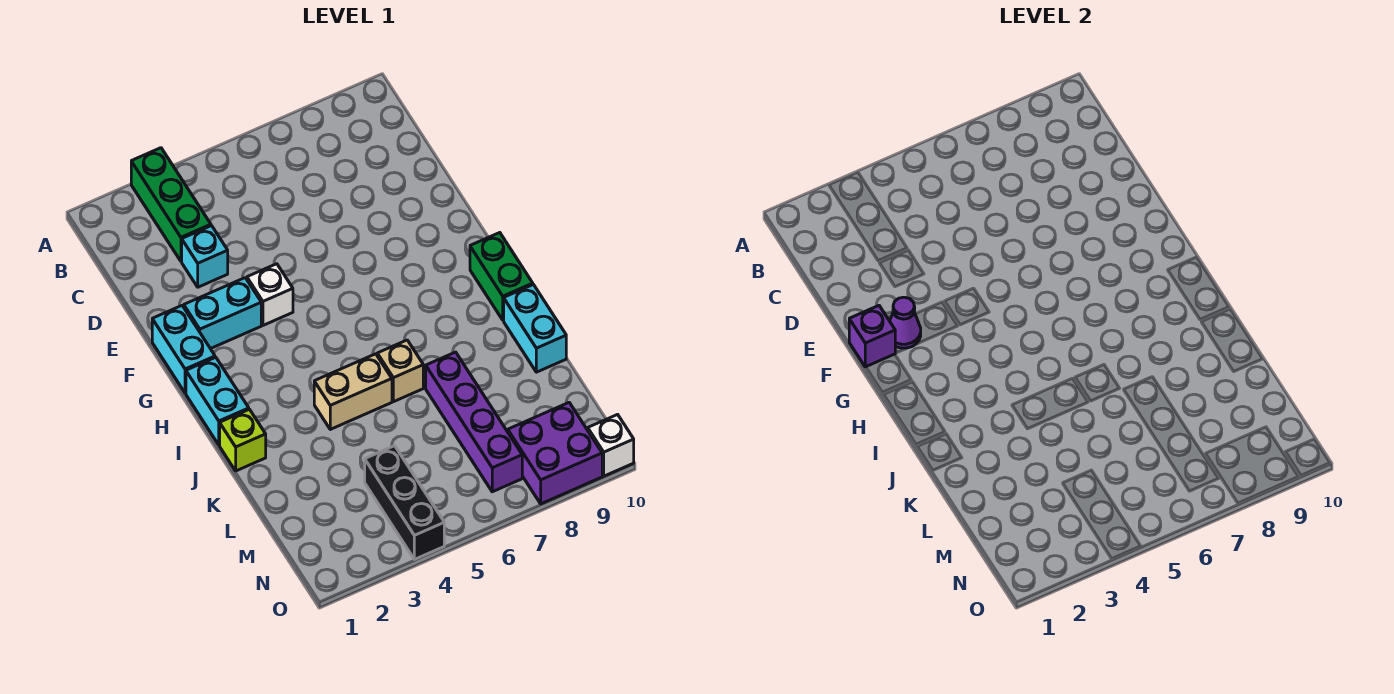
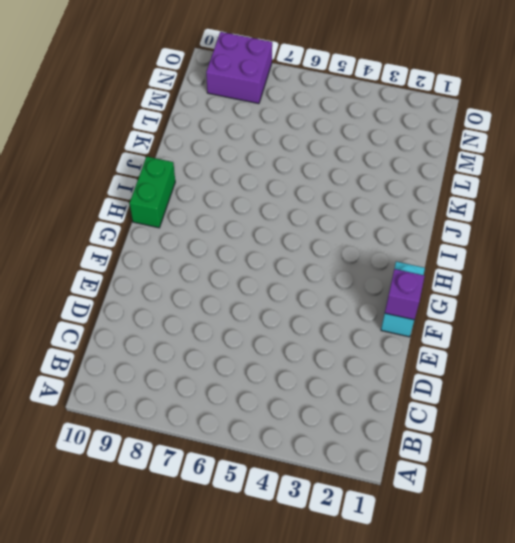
none -> green brick A3:C3 level 1
none -> cyan brick D3 level 1
none -> cyan brick F2:F3 level 1

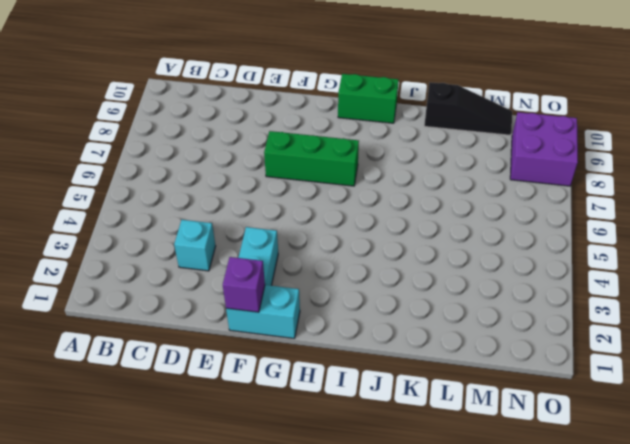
green brick F7:H7 level 1 -> green brick A3:C3 level 1
black slope K10:M10 level 1 top K -> cyan brick J10:K10 level 1
none -> white brick F4 level 1
none -> cyan brick H1:I1 level 1
none -> lime brick J1 level 1

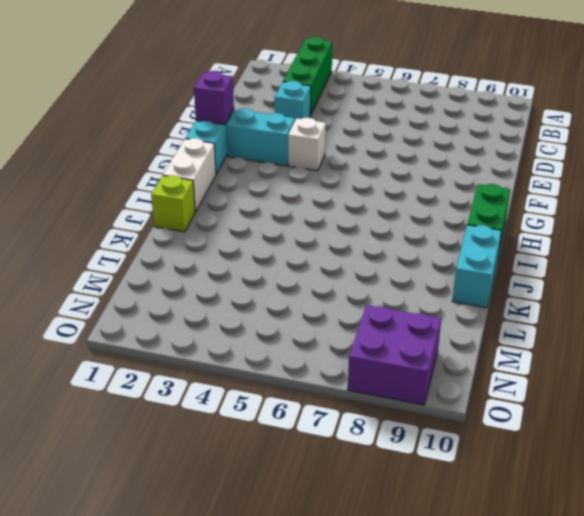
white brick H1:I1 level 1 -> cyan brick H1:I1 level 1
none -> tan brick J4:J5 level 1
none -> tan brick J6 level 1
none -> purple brick K7:N7 level 1

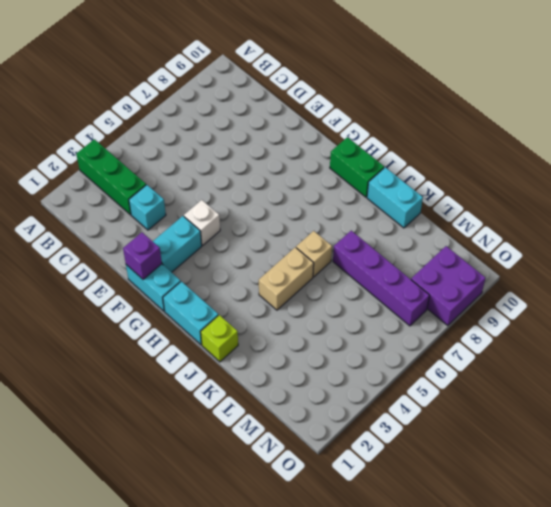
none -> black brick M4:O4 level 1
none -> white brick O10 level 1
none -> purple cone F2 level 2

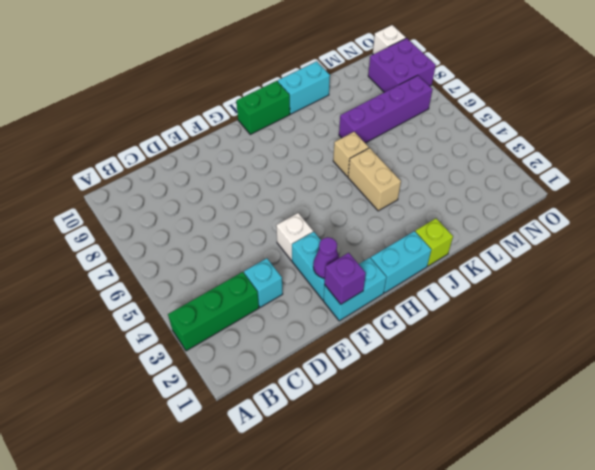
none -> black brick M4:O4 level 1

